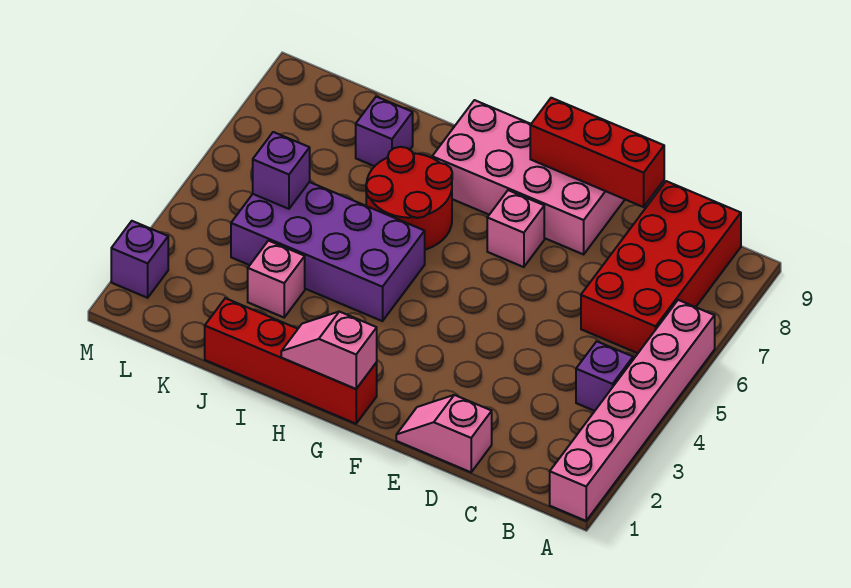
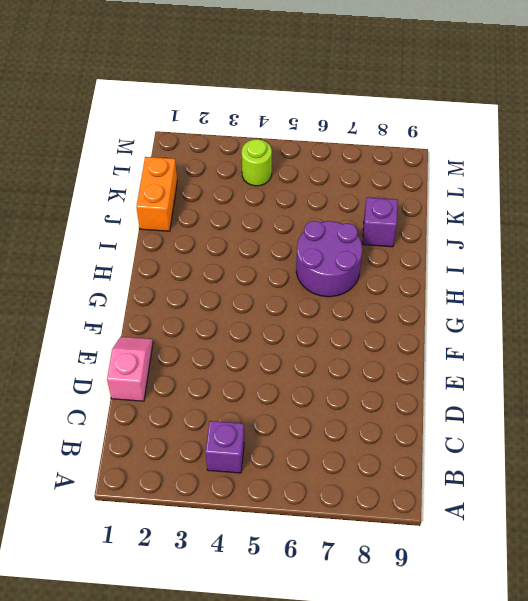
purple round brick H6:I7 level 1 -> red round brick H6:I7 level 1
orange brick J1:K1 level 1 -> red brick G1:J1 level 1
lime round brick L4 level 1 -> none
none -> pink brick A1:A6 level 1
none -> red brick B6:C9 level 1
none -> pink brick E8:H9 level 1

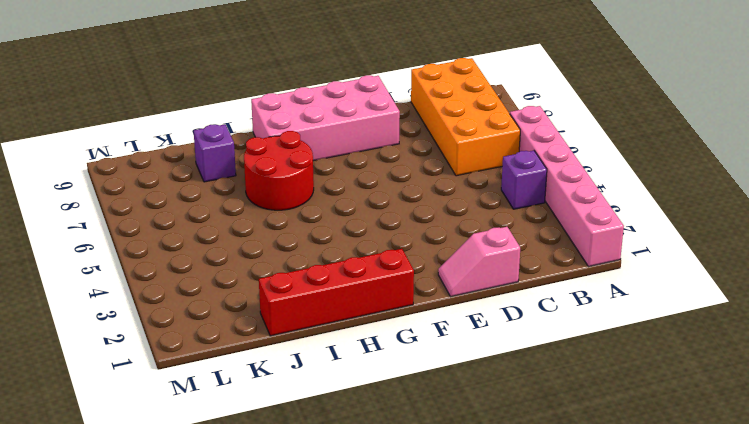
orange brick B6:C9 level 1 -> red brick B6:C9 level 1
none -> pink brick F7 level 1
none -> purple brick H4:K5 level 1
none -> pink brick J3 level 1

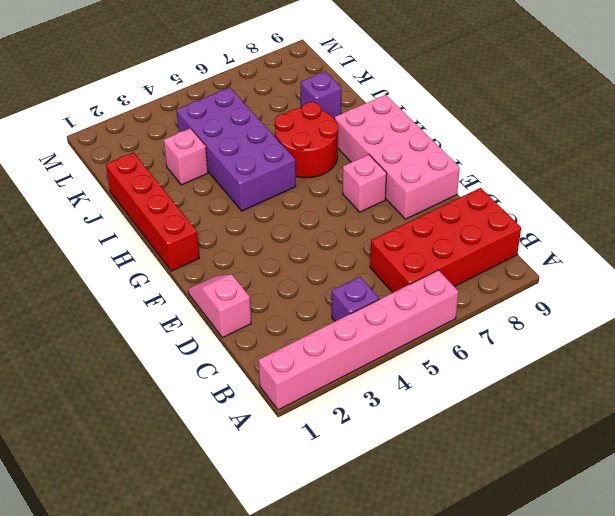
none -> purple brick M2 level 1
none -> red brick D9:F9 level 2
none -> pink slope G1:H1 level 2 top G

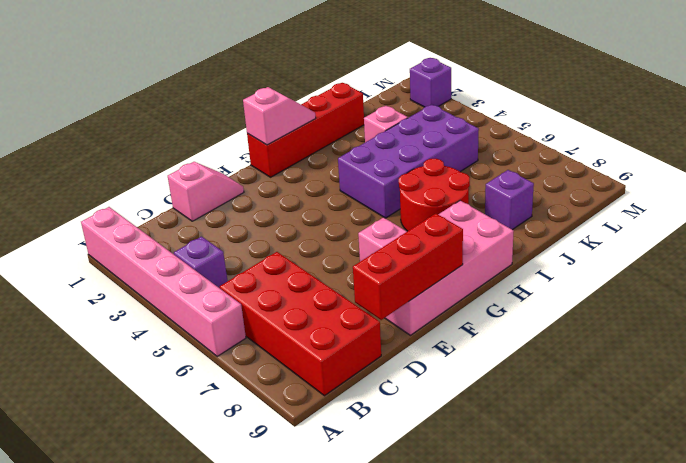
none -> purple brick K5 level 2

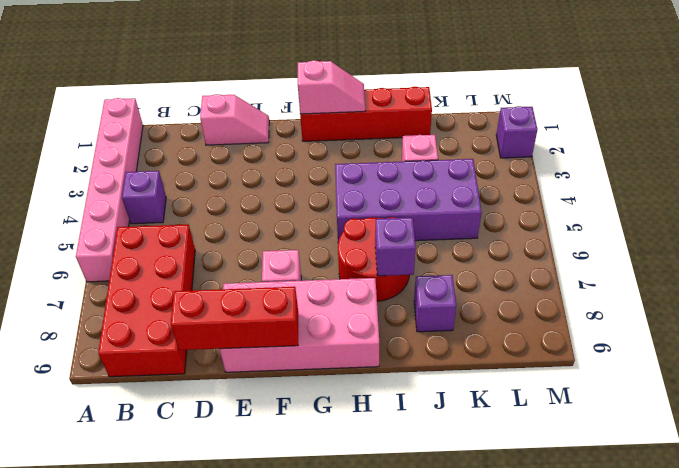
purple brick I7 level 2 -> purple brick K5 level 2

